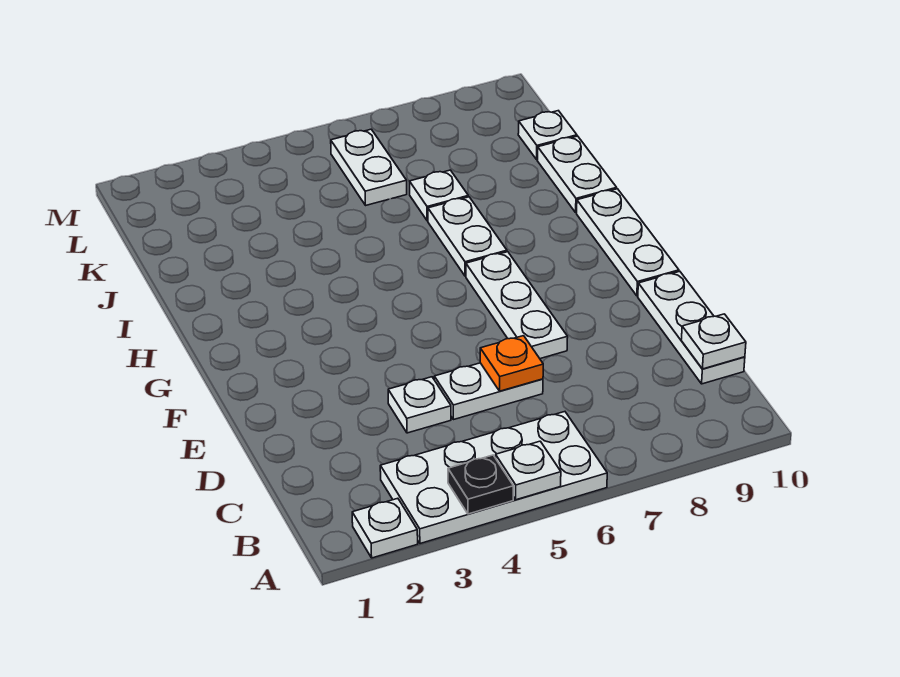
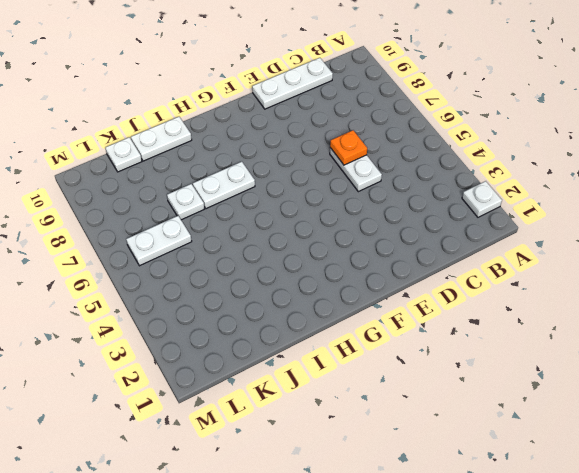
none -> white plate A3:B6 level 1
none -> white plate D4 level 1
none -> white plate E7:G7 level 1

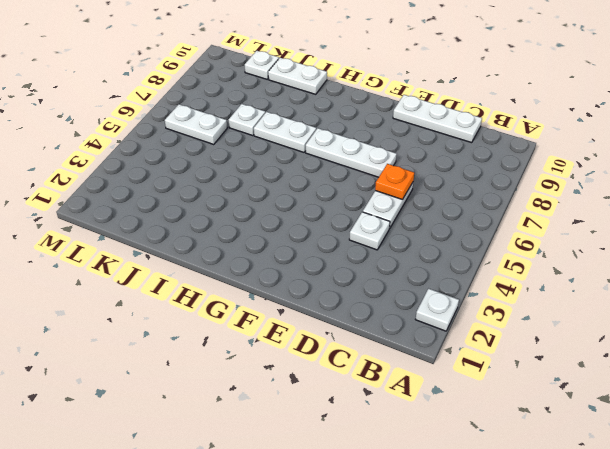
none -> white plate A3:B6 level 1
none -> white plate F10:H10 level 1
none -> black plate A4 level 2

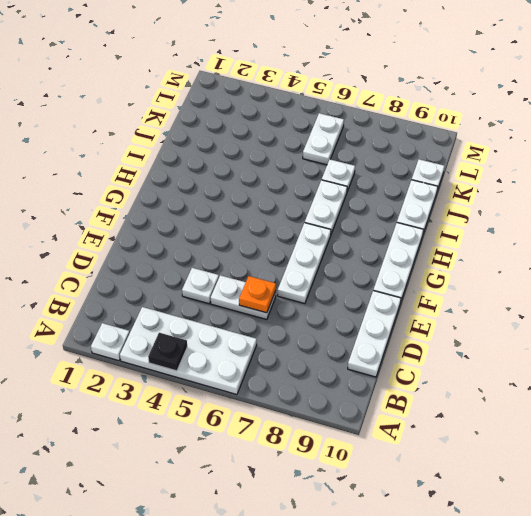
none -> white plate A5 level 2
none -> white plate C10 level 2

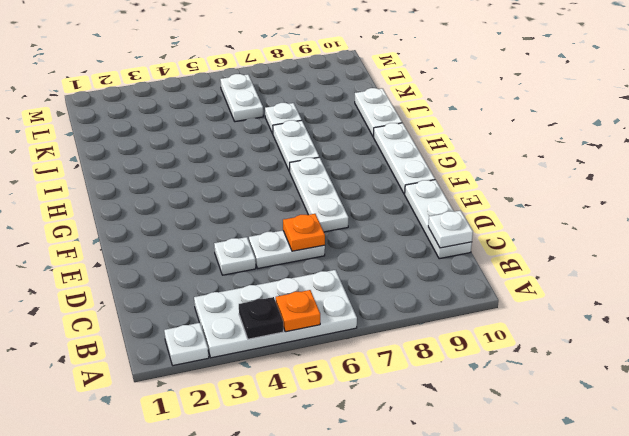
orange plate A5 level 2 -> white plate A5 level 2
none -> white plate K10 level 1

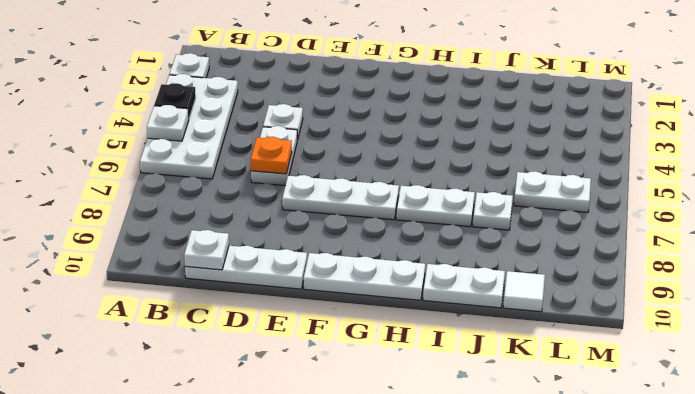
white tile K10 level 1 -> white plate K10 level 1

